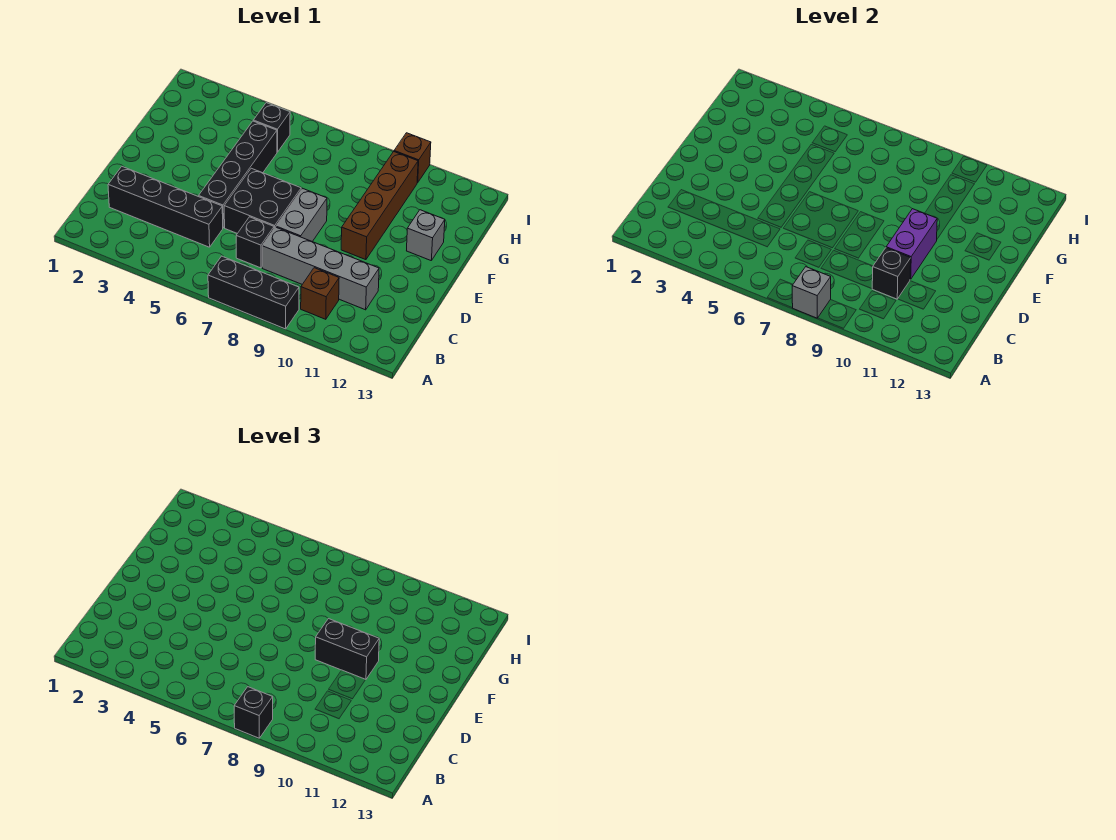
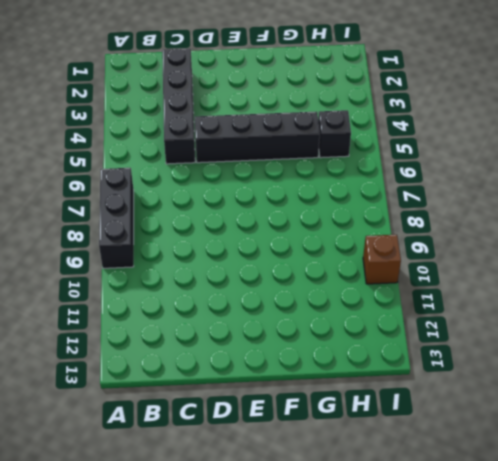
none -> brown brick B10 level 1
none -> black brick C7 level 1
none -> grey brick C8:C11 level 1

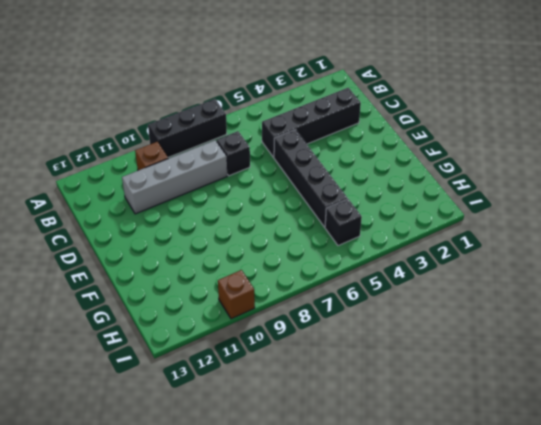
none -> black brick D6:E7 level 1
none -> grey brick D8:E8 level 1
none -> brown brick E10:H10 level 1

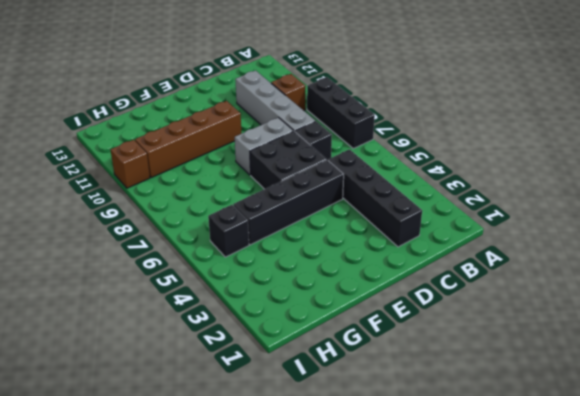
none -> grey brick F12 level 1
none -> grey brick A8 level 2
none -> black brick C10 level 2

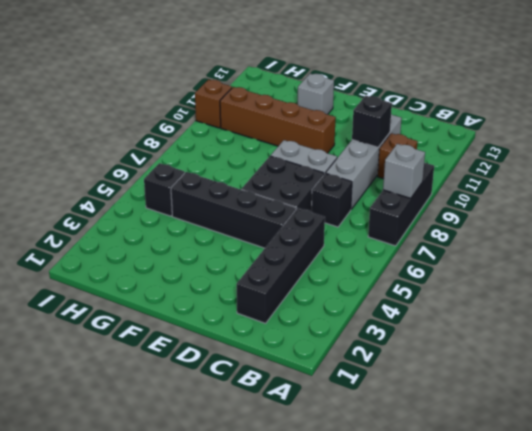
none -> purple brick D10:E10 level 2
none -> black brick A8 level 3
none -> black brick E9:E10 level 3

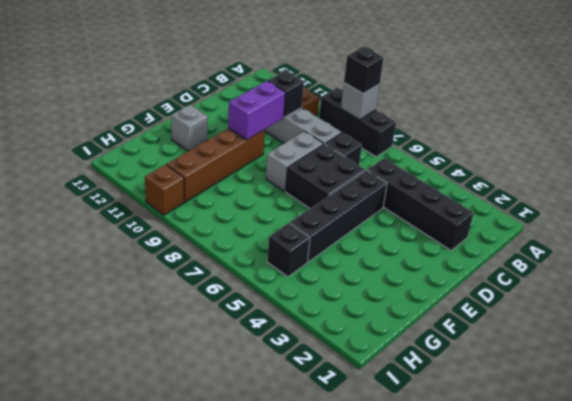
none -> black brick E9:E10 level 3

